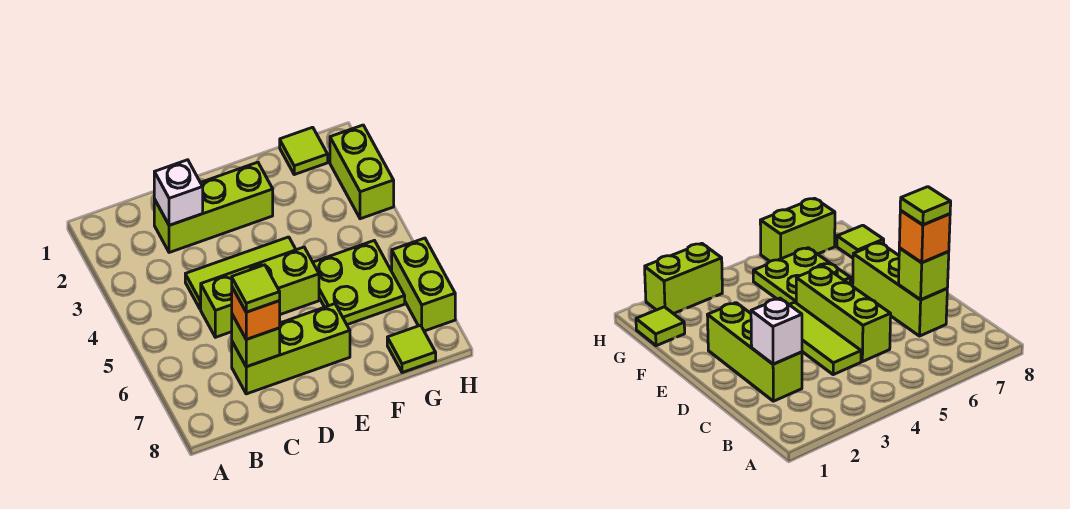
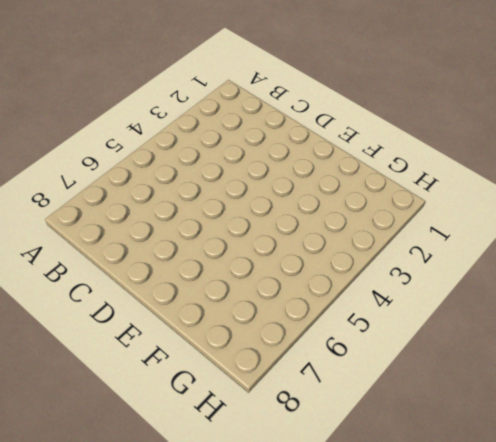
none -> lime brick C2:E2 level 1
none -> lime tile C4:E4 level 1
none -> lime brick C5:E5 level 1

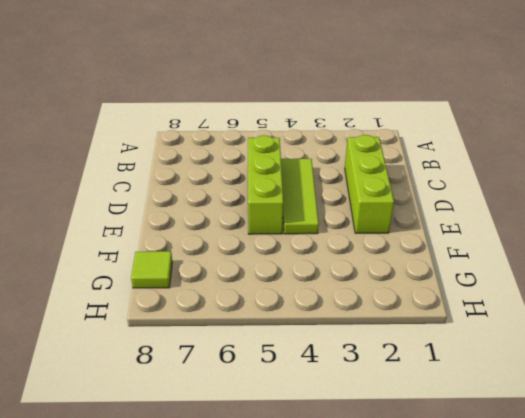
none -> lime brick C7:E7 level 1
none -> lime plate F5:G6 level 1
none -> lime tile G1 level 1

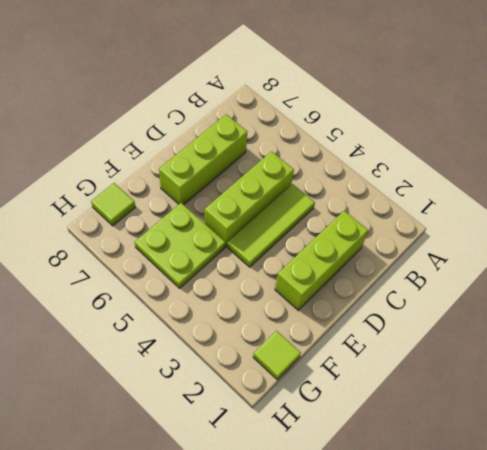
none -> lime brick H2:H3 level 1
none -> lime brick H6:H7 level 1
none -> white brick C2 level 2

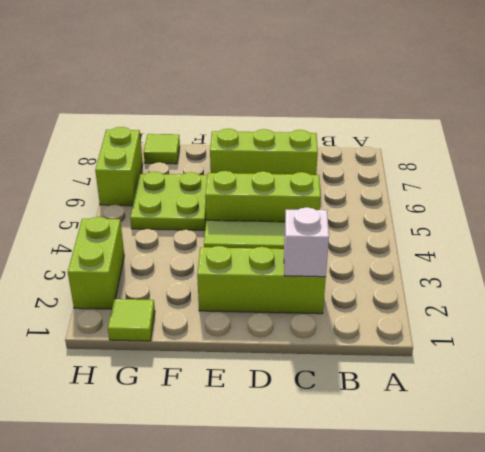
none -> lime brick C7 level 2
none -> orange brick C7 level 3
none -> lime tile C7 level 4

